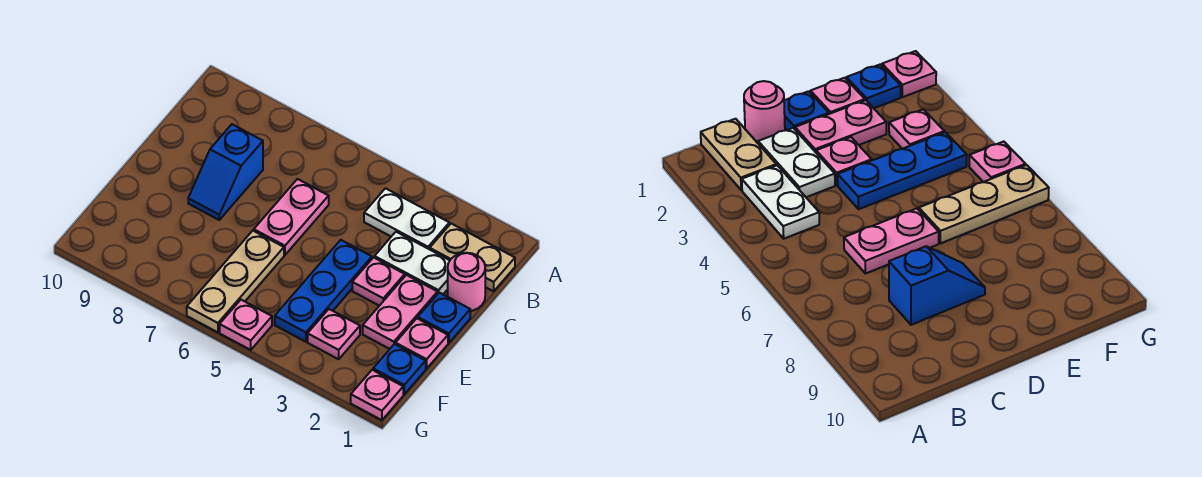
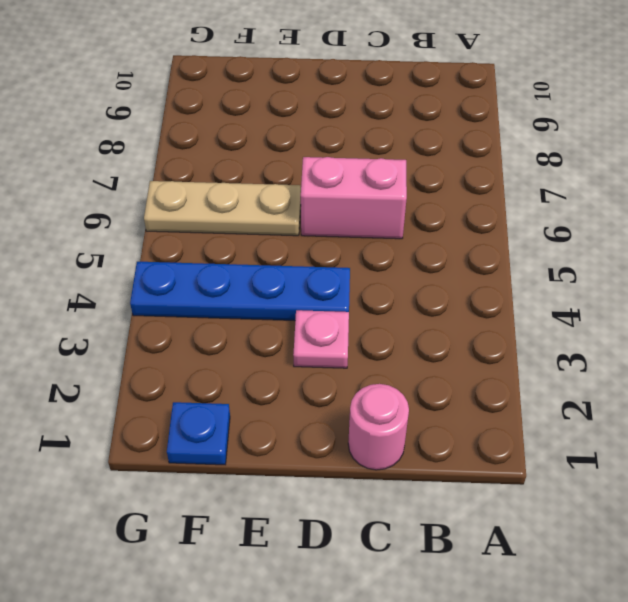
pink brick C6:D6 level 1 -> pink plate C6:D6 level 1
blue plate D4:G4 level 1 -> blue plate D4:F4 level 1
none -> tan plate B1:B2 level 1
none -> white plate B3:B4 level 1
none -> white plate C2:C3 level 1

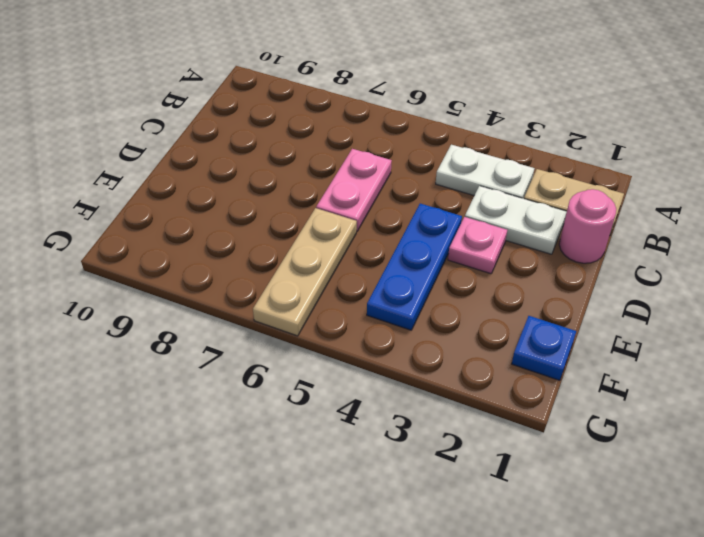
none -> blue slope C8:D8 level 1 top C
none -> blue plate D1 level 1
none -> pink plate D2:E2 level 1

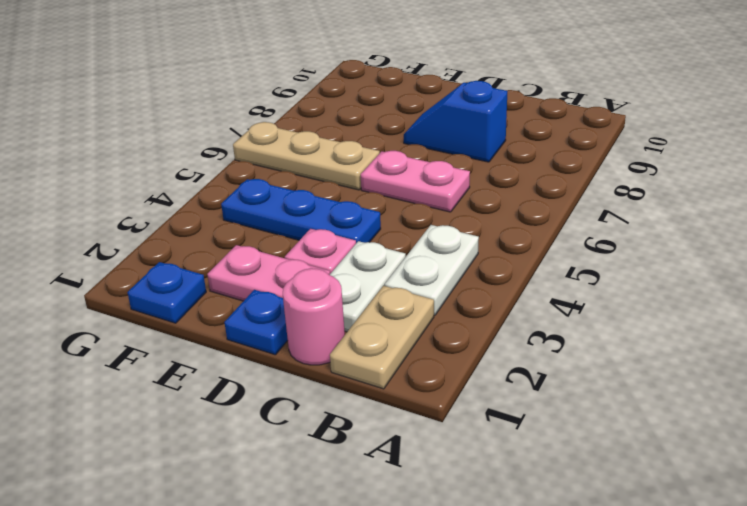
none -> pink plate E1 level 1
none -> pink plate F3 level 1
none -> pink plate G1 level 1

